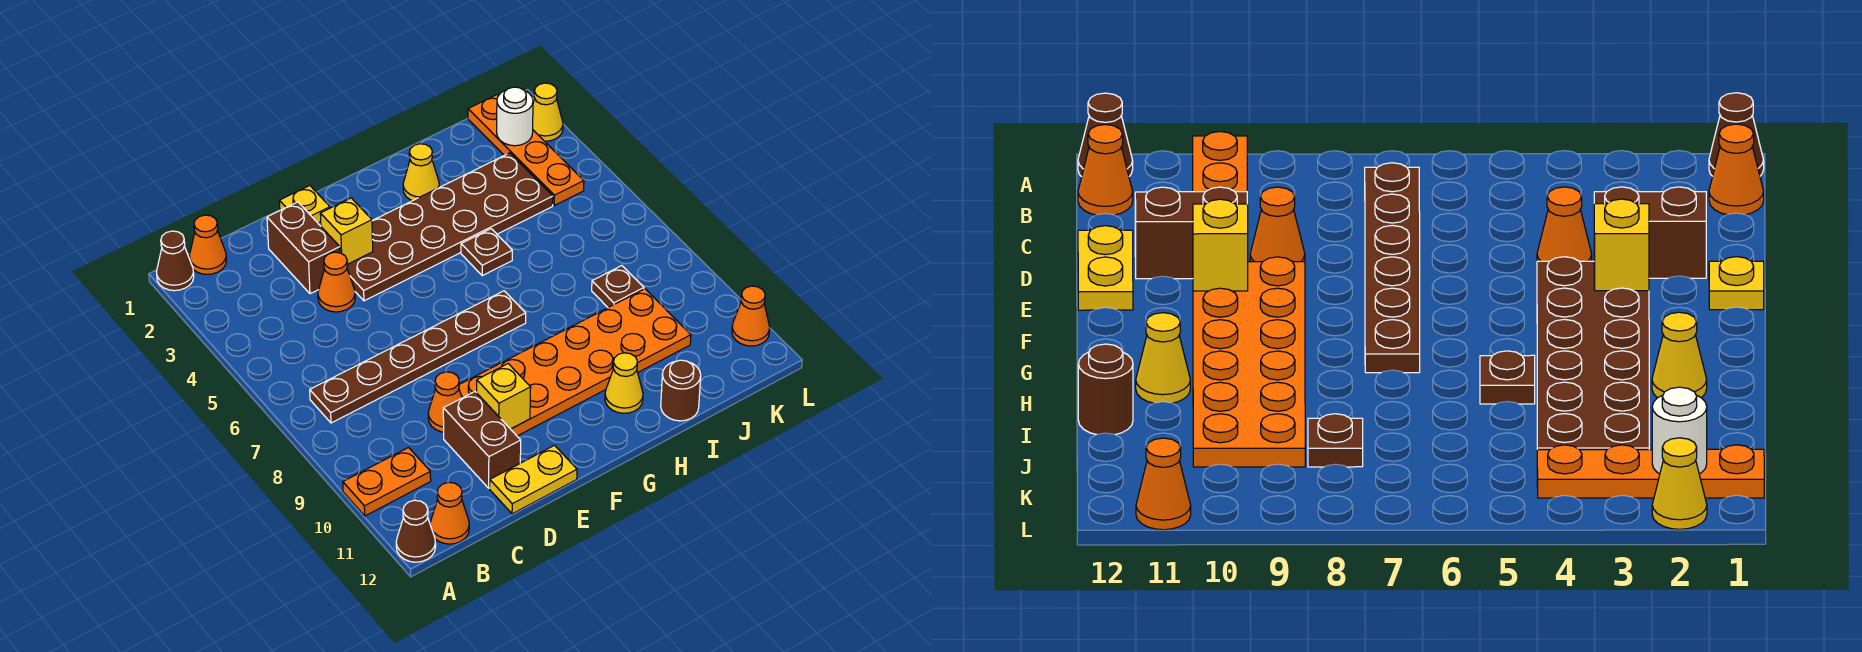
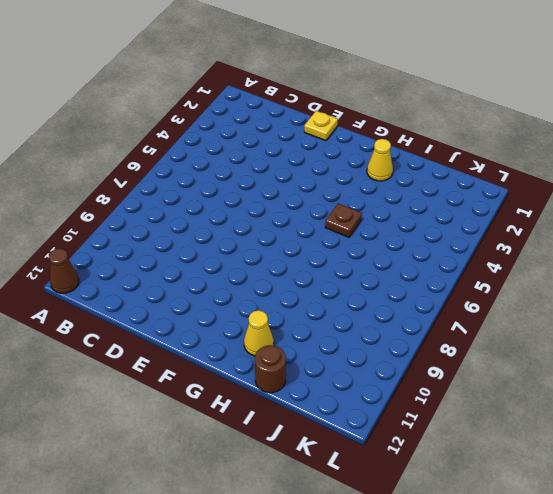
none -> brown cone A1 level 1
none -> orange plate A10:B10 level 1
none -> orange cone B1 level 1

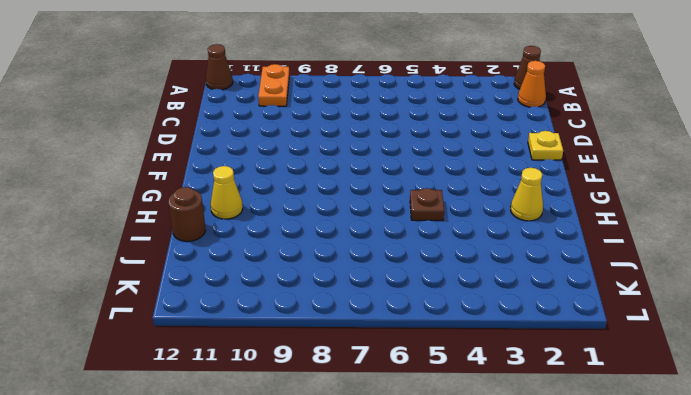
none -> brown plate B7:G7 level 1
none -> orange cone B12 level 1
none -> brown brick D2:D3 level 1

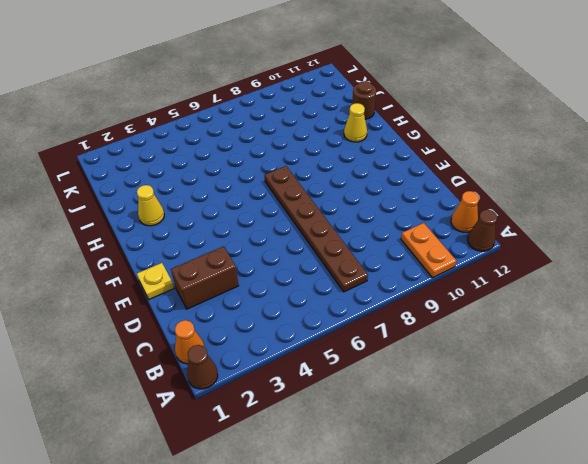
none -> orange cone D4 level 1
none -> orange cone D9 level 1
none -> brown brick D10:D11 level 1

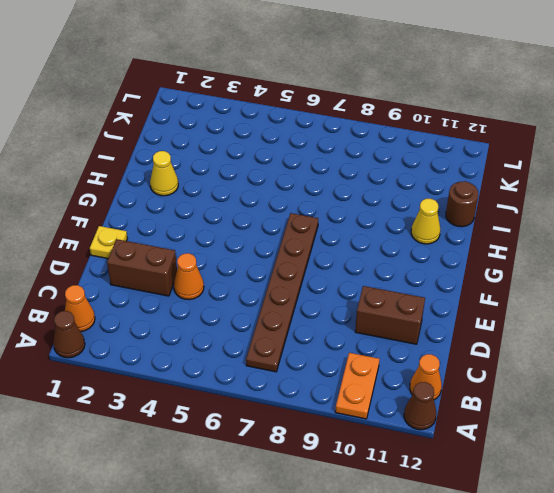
none -> orange cone D9 level 1
none -> yellow plate D12:E12 level 1
none -> brown plate E3:J4 level 1

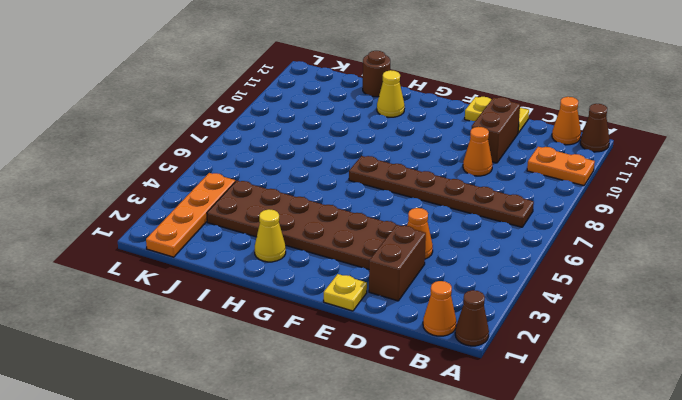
none -> orange plate E9:J10 level 1
none -> brown plate H5 level 1
none -> brown plate J8 level 1

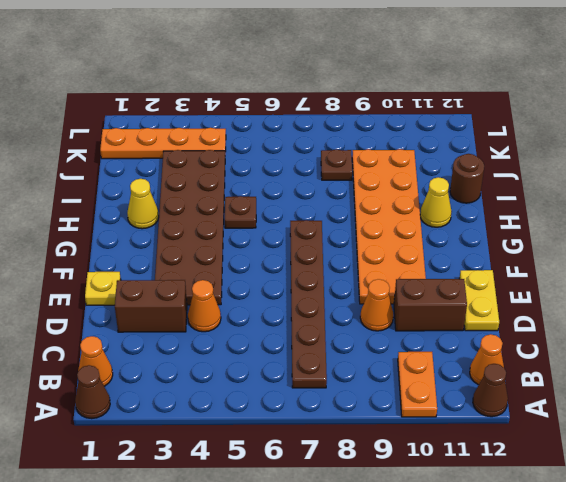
none -> yellow cone L2 level 1
none -> orange cone L11 level 1
none -> yellow brick E3 level 2

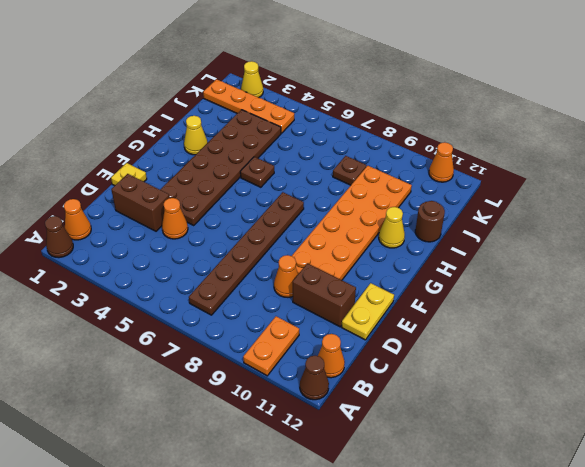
none -> yellow brick E3 level 2
none -> yellow brick E10 level 2
none -> white round brick K2 level 2

